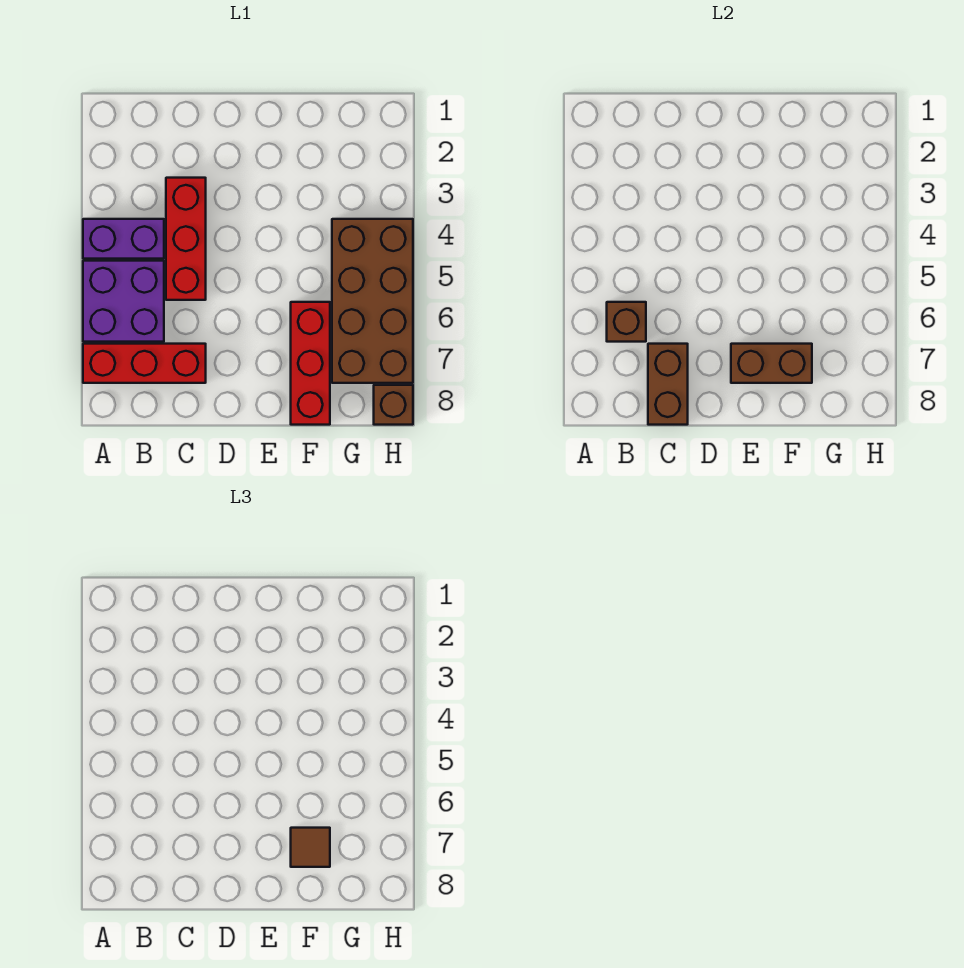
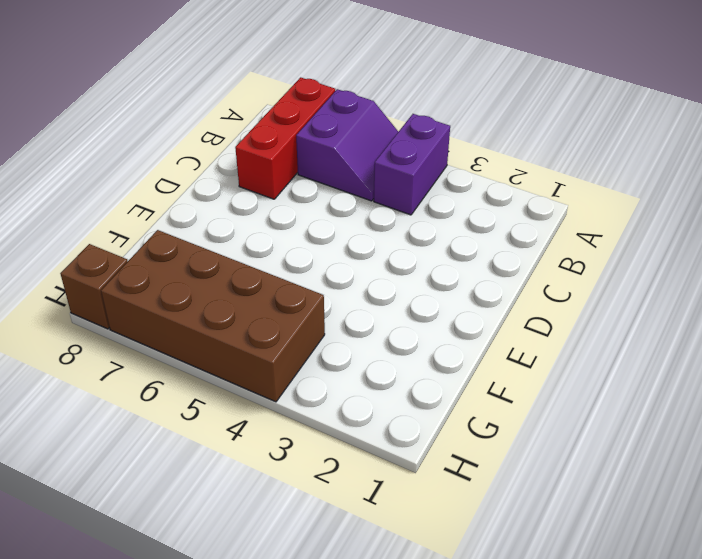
purple slope A5:B6 level 1 top 6 -> purple brick A5:B6 level 1
none -> red brick C3:C5 level 1
none -> red brick F6:F8 level 1

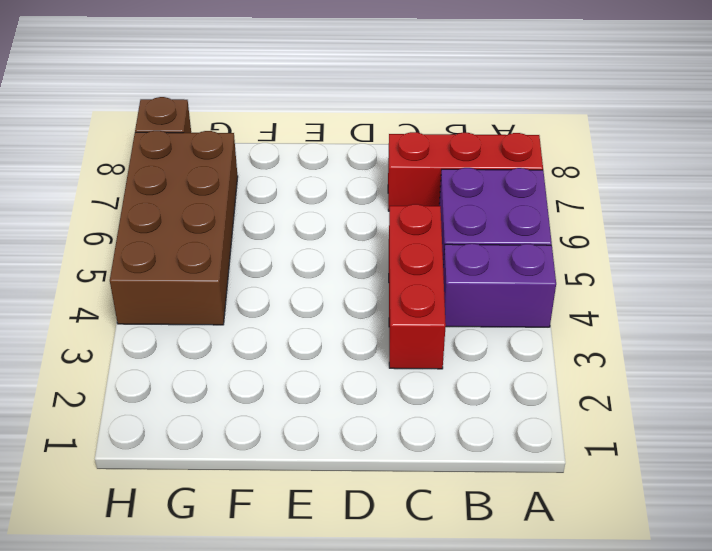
none -> red brick F6:F8 level 1
none -> brown brick B6 level 2

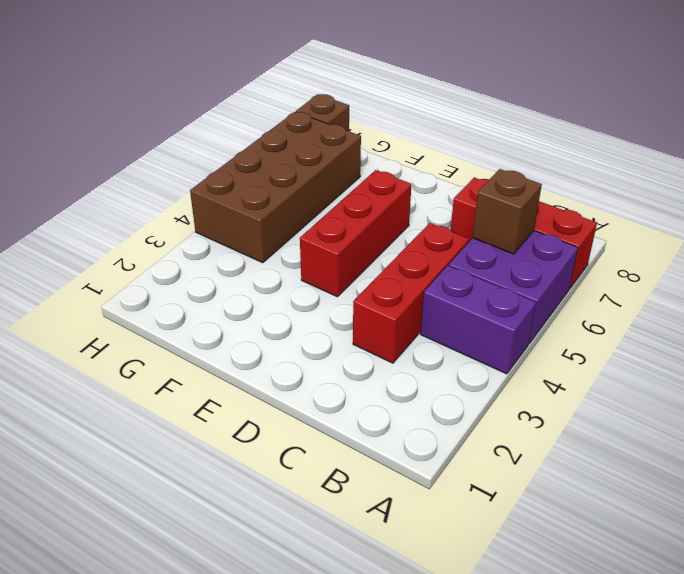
red brick E4:E6 level 1 -> red brick F6:F8 level 1
none -> brown brick C7:C8 level 2
none -> brown brick E7:F7 level 2

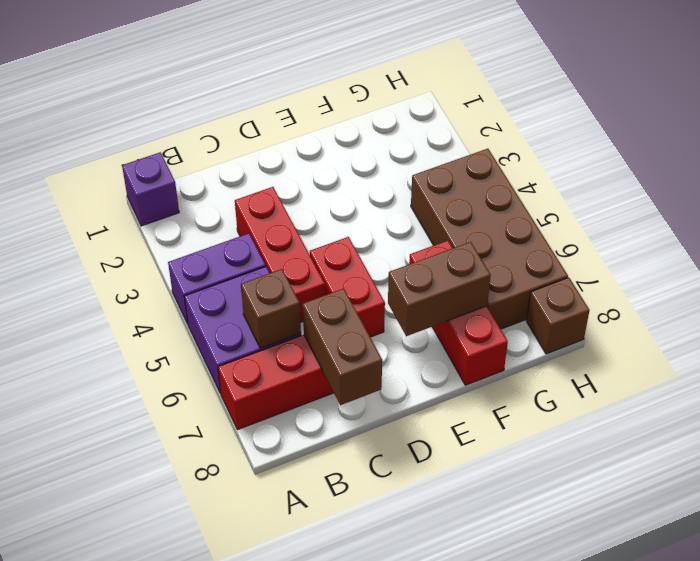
purple brick A1 level 1 -> none
red brick D5:D6 level 1 -> none
none -> brown tile F7 level 3

